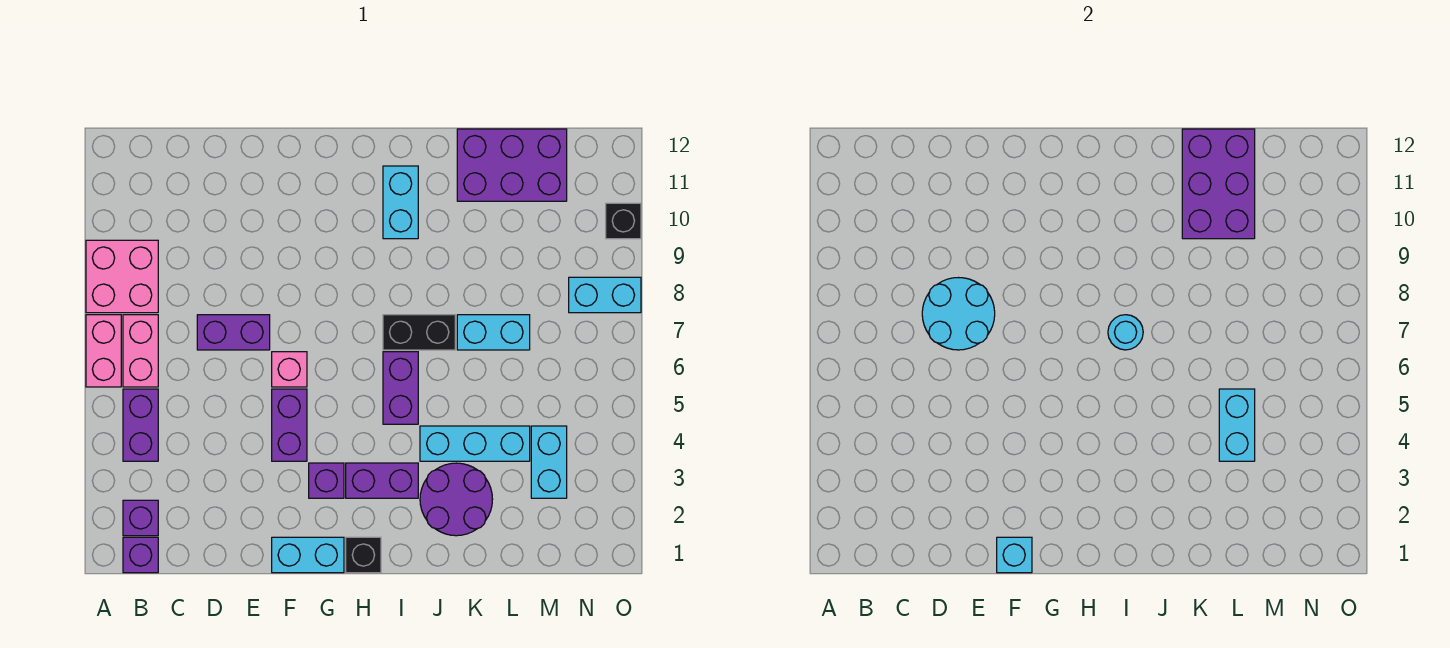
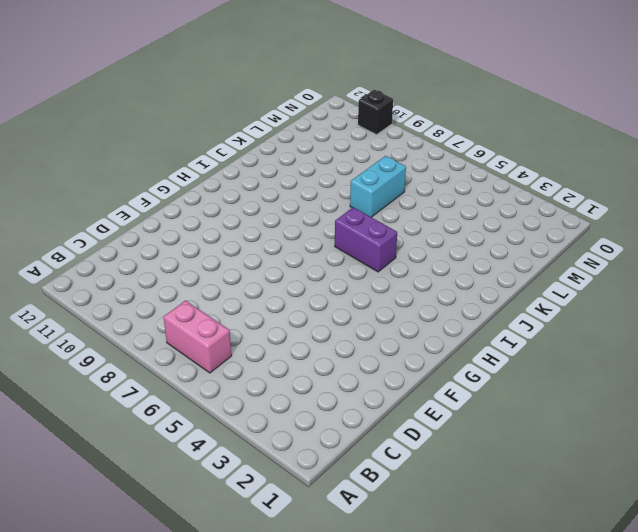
none -> pink brick A6:A7 level 1
none -> pink brick A8:B9 level 1
none -> purple brick B1 level 1

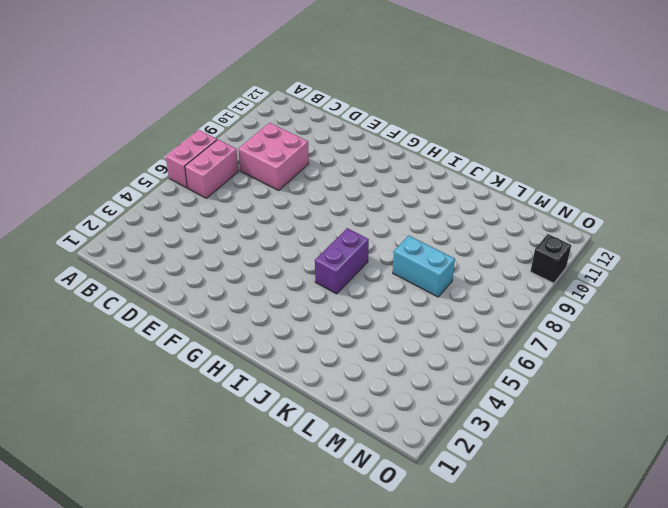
pink brick C8:D9 level 1 -> pink brick A8:B9 level 1
none -> purple brick B1 level 1
none -> purple brick B2 level 1
none -> purple brick B4:B5 level 1

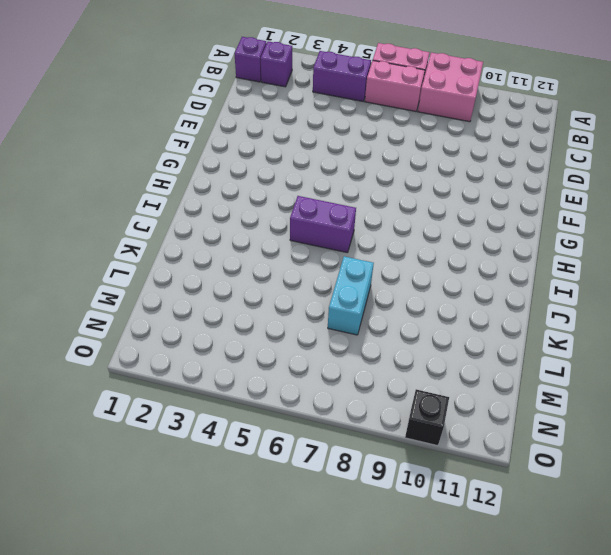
none -> purple brick D7:E7 level 1
none -> cyan brick F1:G1 level 1
none -> purple brick F4:F5 level 1

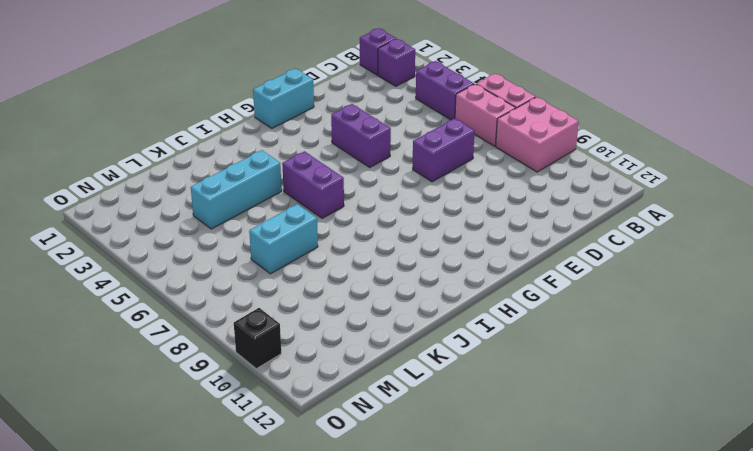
none -> pink brick F6 level 1
none -> purple brick G3 level 1
none -> black brick H1 level 1

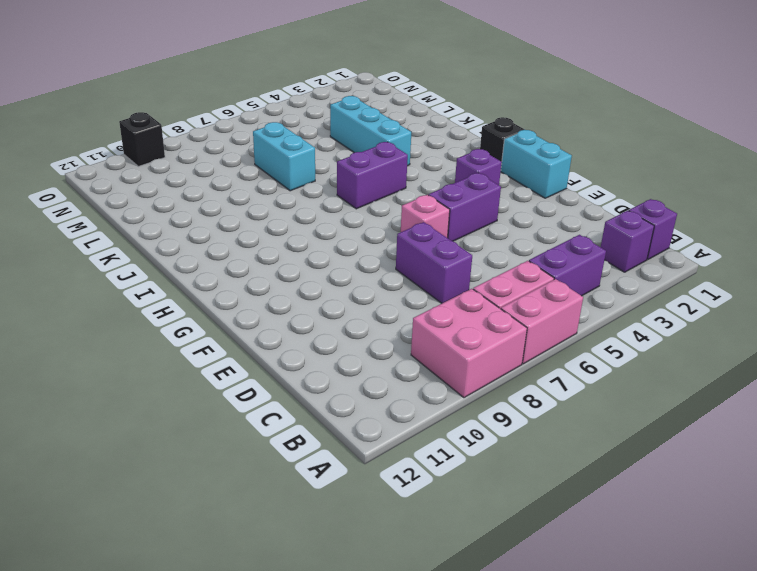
none -> purple brick H3:I3 level 1
none -> black brick I7:J7 level 1
none -> cyan brick I10:I11 level 1

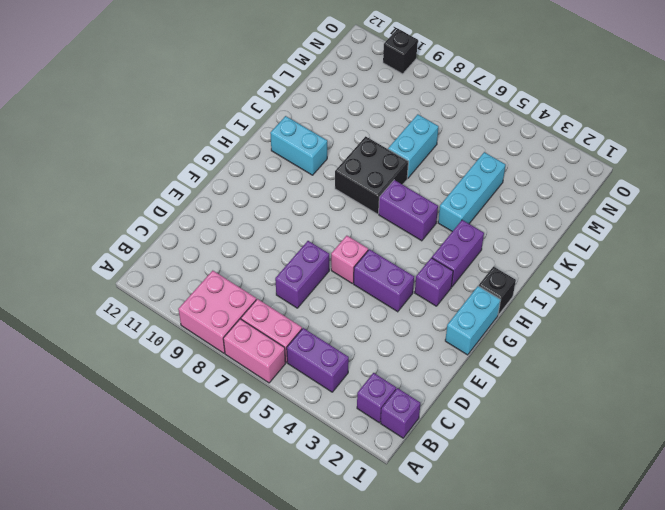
black brick I7:J8 level 1 -> black brick I7:J7 level 1
none -> purple round brick J2:K3 level 1
none -> purple brick K11:M12 level 1
none -> cyan brick M3:M4 level 1

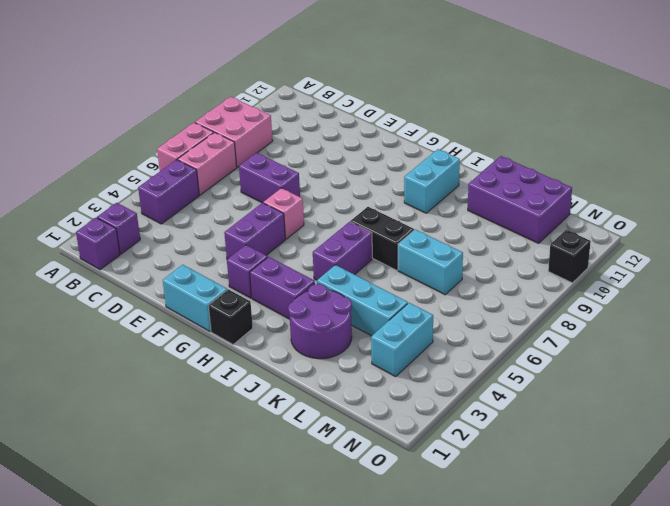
none -> cyan brick N8:O8 level 1
none -> cyan round brick D7:E8 level 2
none -> cyan brick F1 level 2

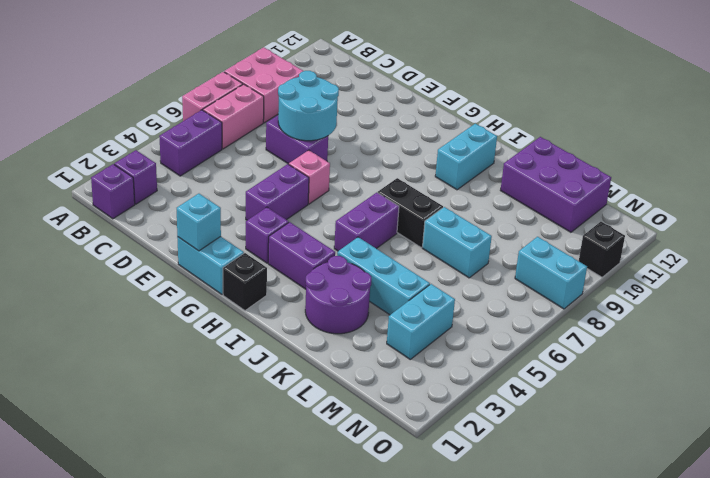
none -> cyan round brick I7 level 2
none -> purple brick K10:L12 level 2
none -> cyan brick L4:L5 level 2

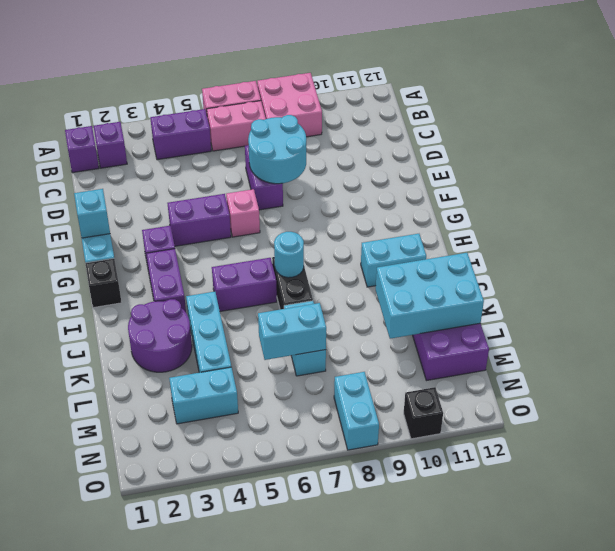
cyan brick K10:L12 level 2 -> purple brick K10:L12 level 2
cyan brick L6:L7 level 2 -> cyan brick L4:L5 level 2

